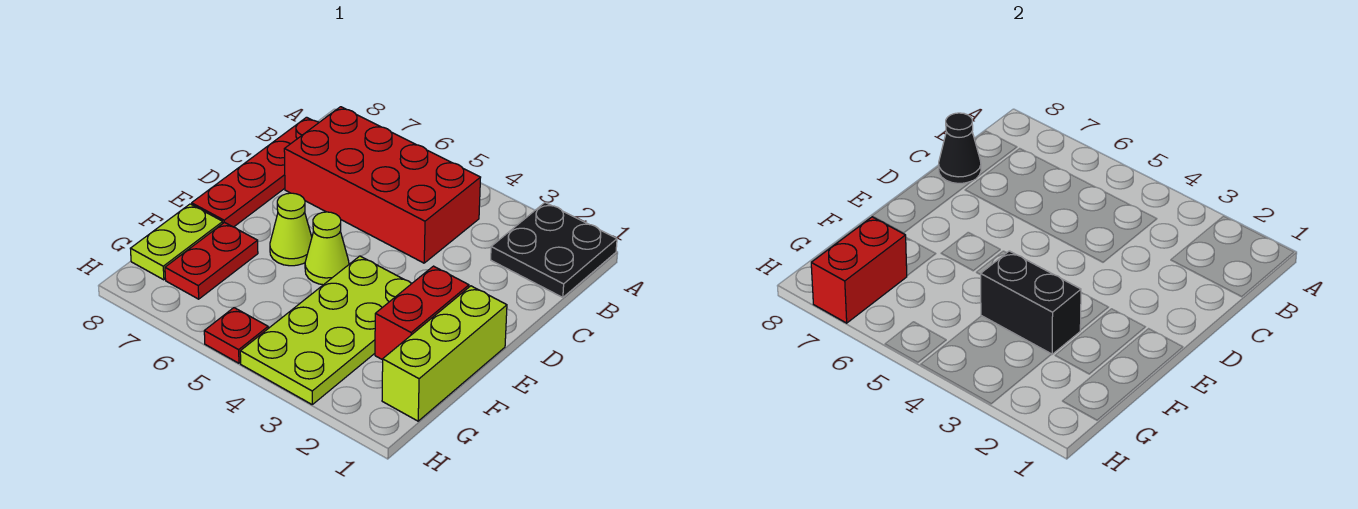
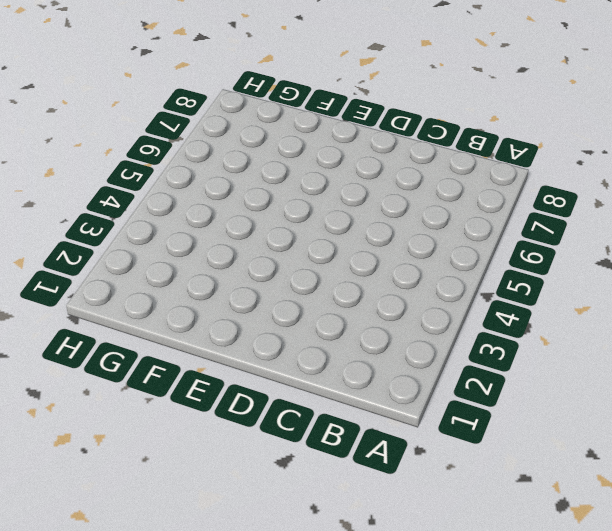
none -> black plate A1:B2 level 1
none -> red brick B4:C7 level 1
none -> red plate B8:E8 level 1

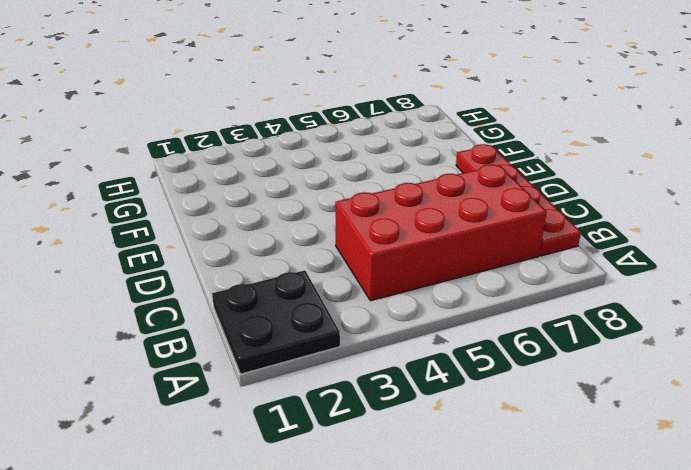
none -> lime brick E1:G1 level 1
none -> red brick E2:F2 level 1
none -> lime plate E3:H4 level 1

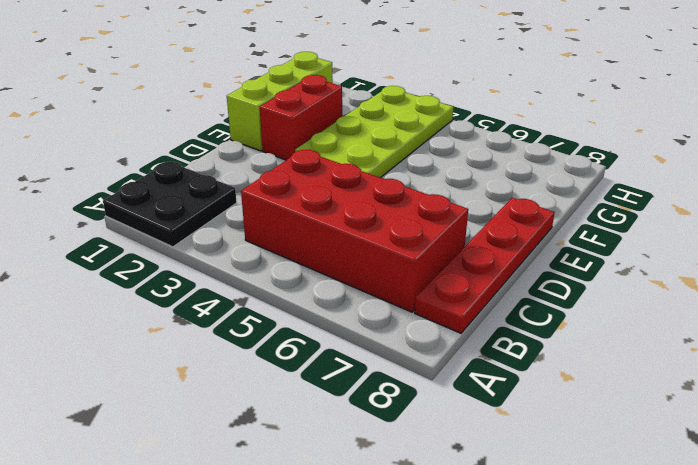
none -> lime cone E5 level 1
none -> lime cone E6 level 1
none -> red plate F7:G7 level 1

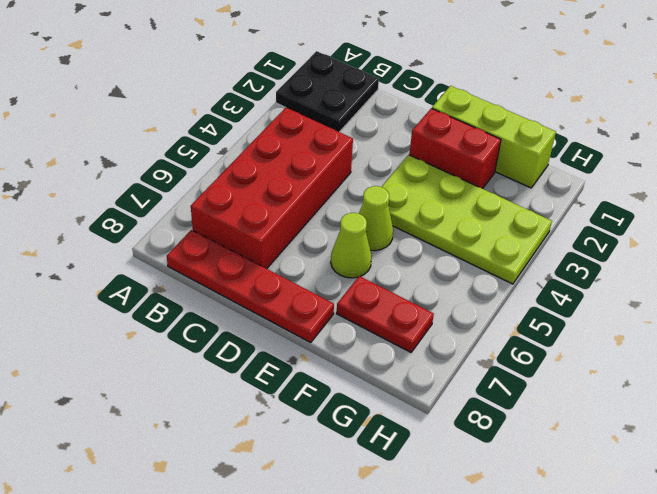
none -> lime plate F8:G8 level 1
none -> red plate H5 level 1
none -> black cone C8 level 2

